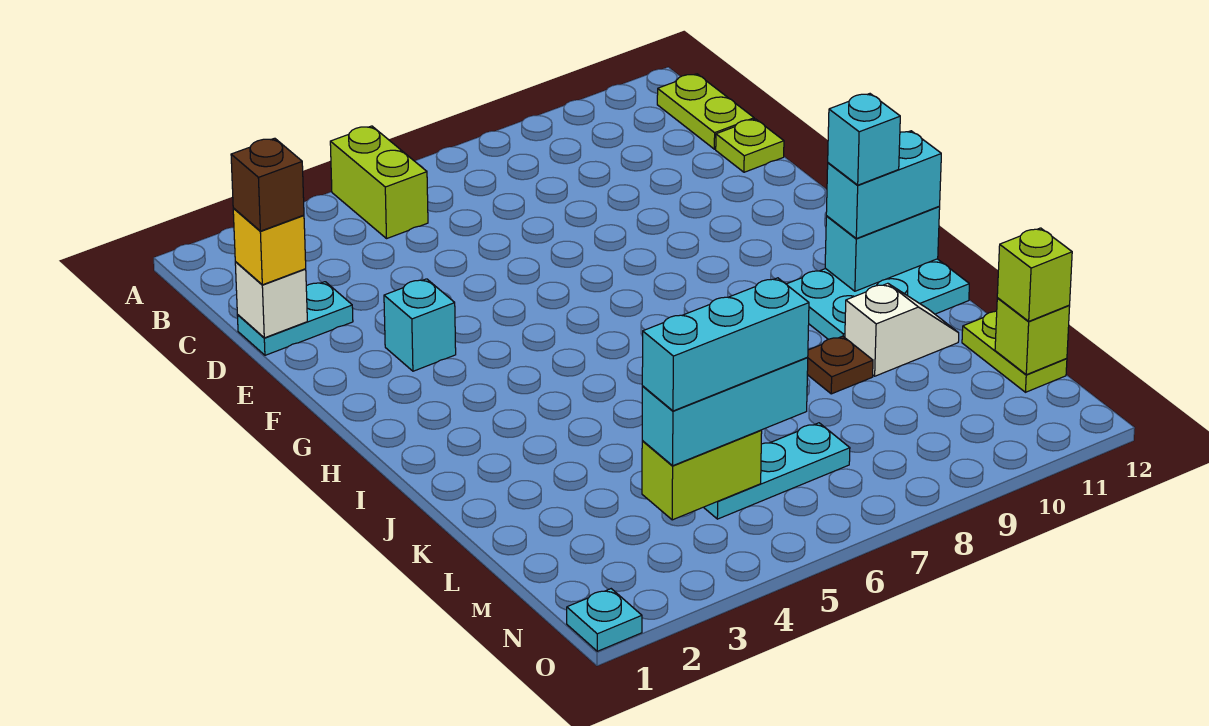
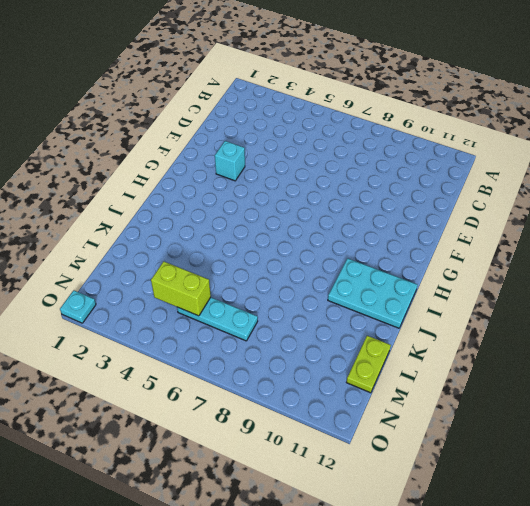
none -> lime brick A5:B5 level 1
none -> lime plate B12:C12 level 1
none -> cyan plate D1:D2 level 1

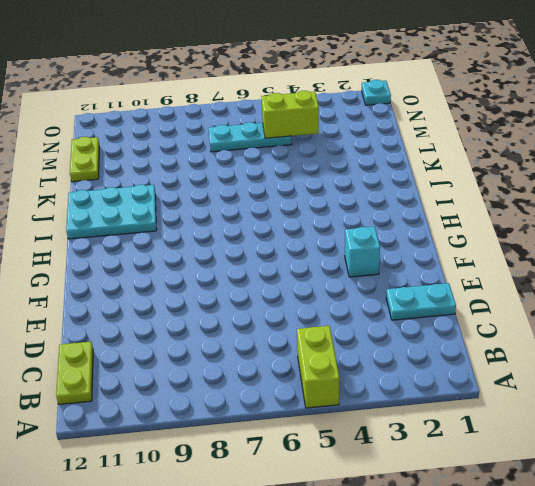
none -> lime plate D12 level 1
none -> brown plate K9 level 1
none -> white slope K10:K11 level 1 top 10

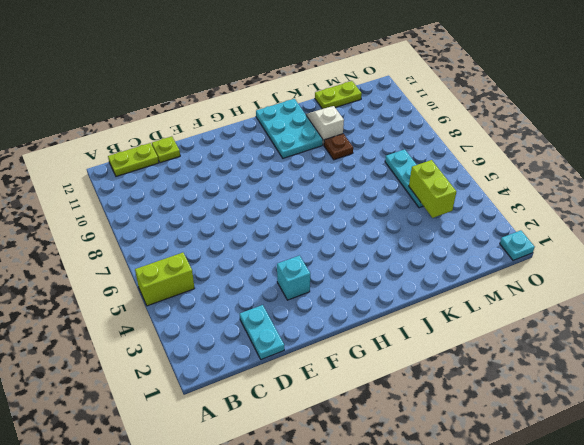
none -> white brick D1 level 2
none -> cyan brick I11:I12 level 2
none -> lime brick M12 level 2

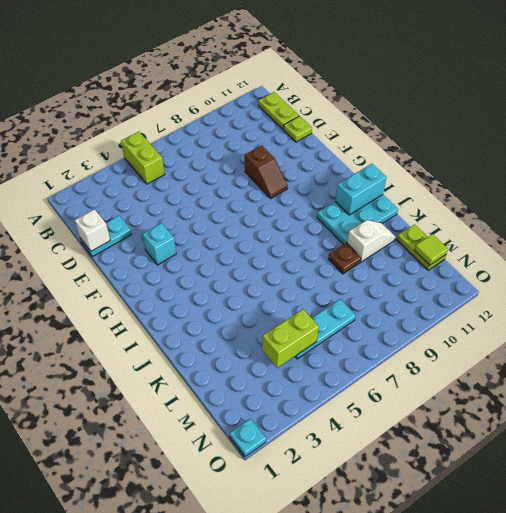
brown slope E9:F9 level 1 top E -> none
lime tile M12 level 2 -> lime brick M12 level 2
none -> yellow brick D1 level 3
none -> cyan brick I11:I12 level 3
none -> cyan brick M4:M6 level 3

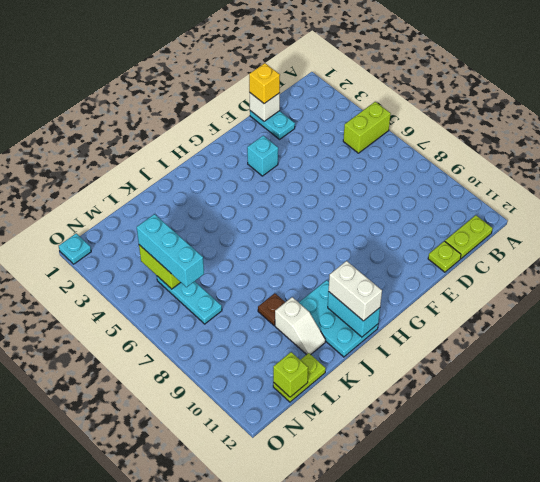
white brick I11:I12 level 3 -> cyan brick I11:I12 level 3
none -> lime brick M12 level 3
none -> brown brick D1 level 4
none -> cyan brick I11 level 4

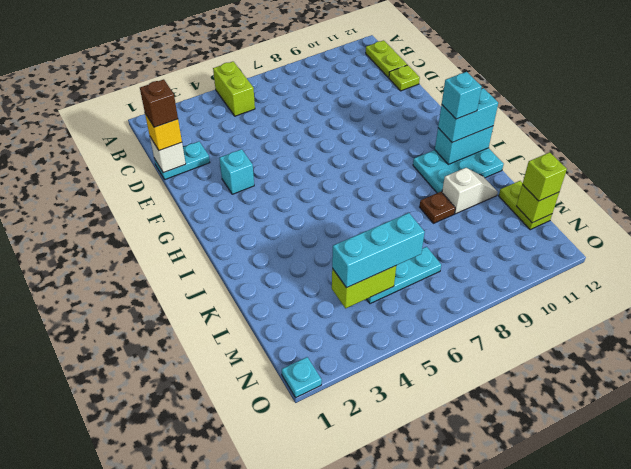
none -> cyan brick M4:M6 level 4

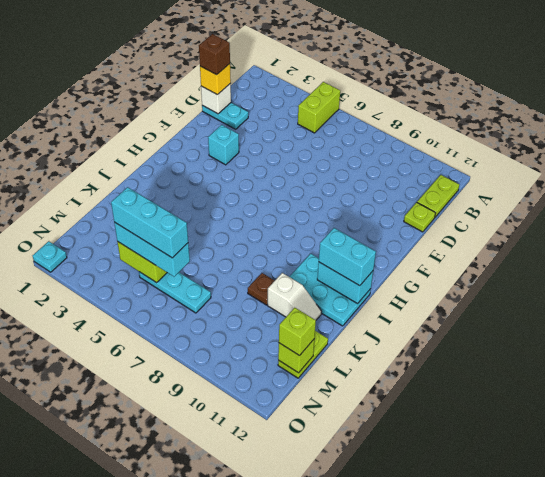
none -> cyan brick I11 level 4

